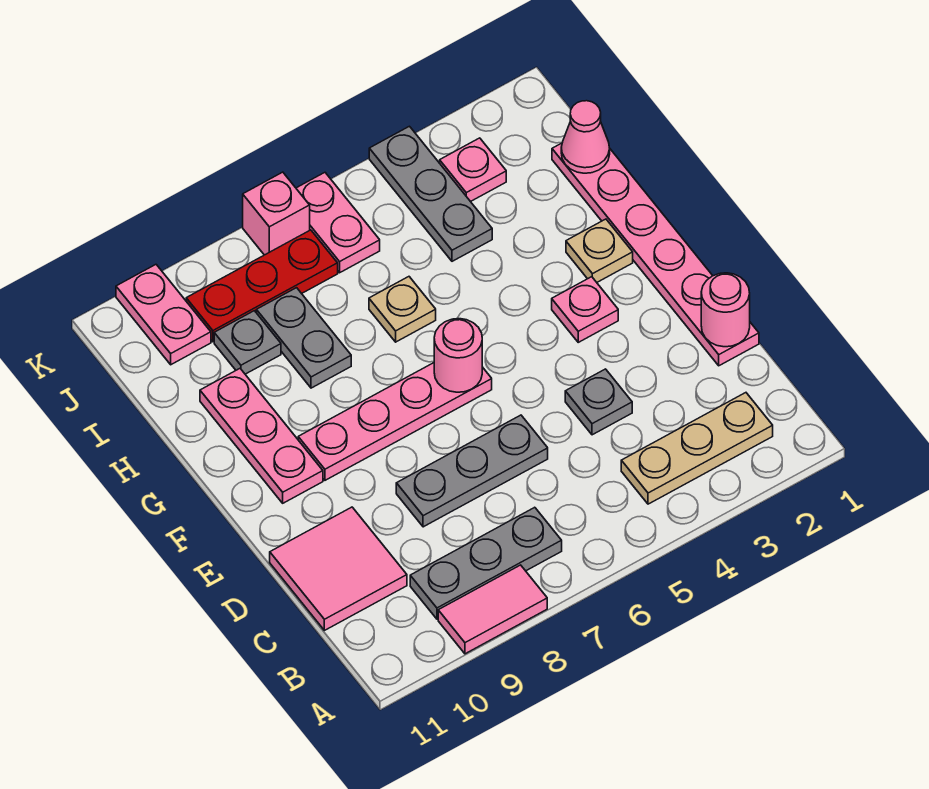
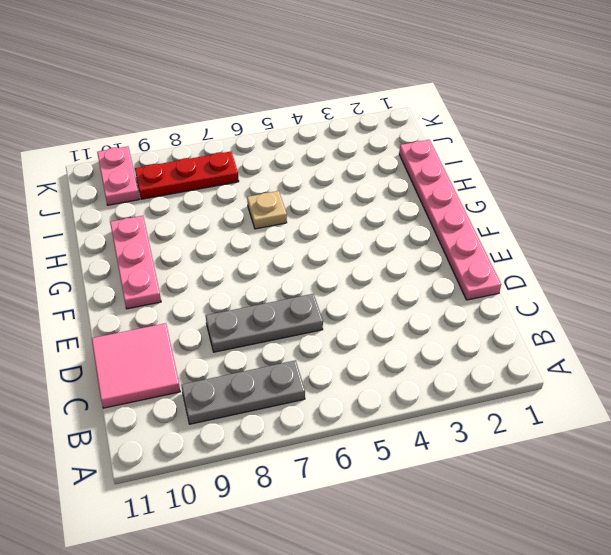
none -> pink tile A8:A9 level 1
none -> tan plate B2:B4 level 1
none -> grey plate D4 level 1

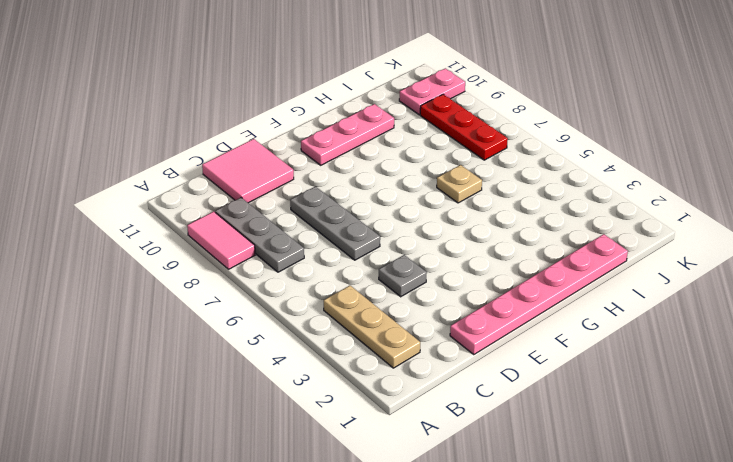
none -> pink plate F3 level 1
none -> pink plate F6:F9 level 1
none -> tan plate G2 level 1

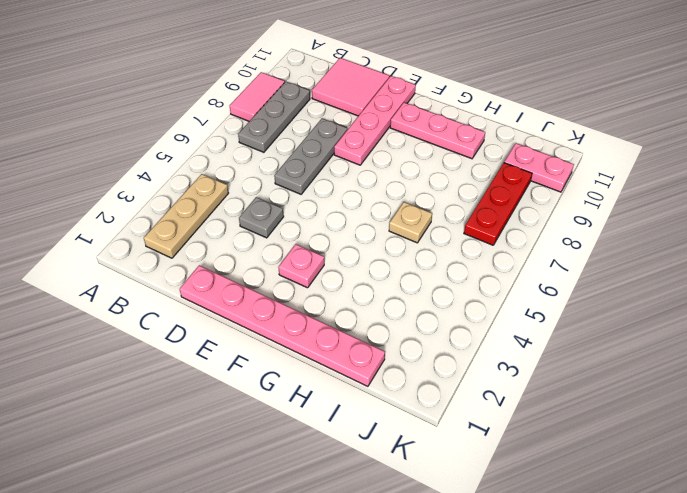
pink plate E8:E11 level 1 -> pink plate F6:F9 level 1
none -> tan plate G2 level 1
none -> grey plate H8:I8 level 1
none -> grey plate I4:K4 level 1

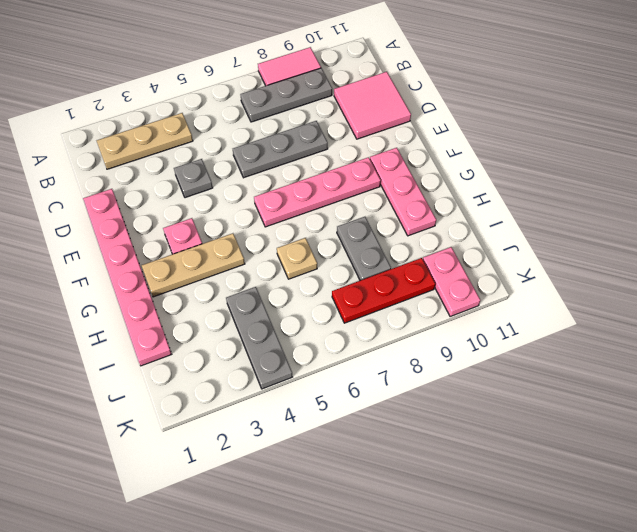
tan plate G2:G4 level 1 -> tan plate G2 level 1
none -> grey plate I9 level 1
none -> pink plate J3 level 1
none -> pink plate J6:K6 level 1

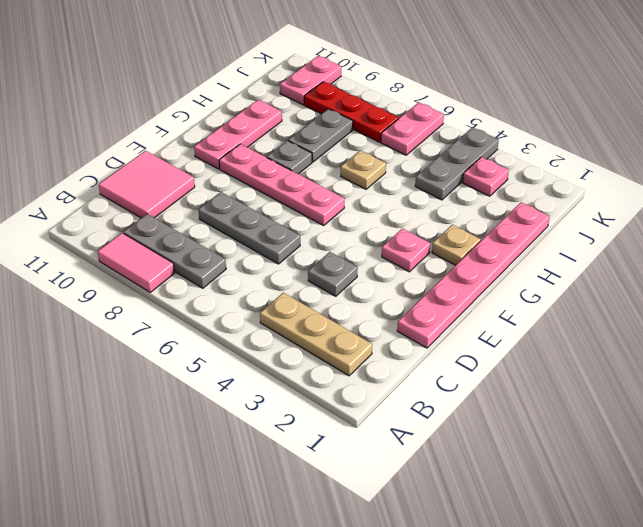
grey plate G8 level 1 -> grey plate I9 level 1
none -> pink brick K7 level 1
none -> pink round brick D1 level 2
none -> pink round brick F6 level 2

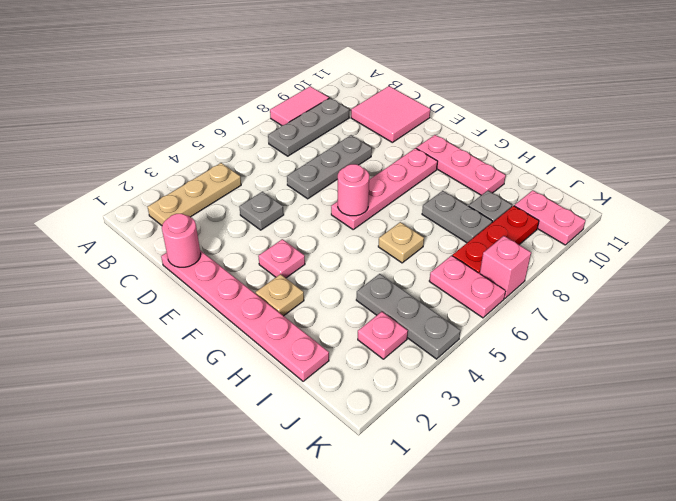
none -> pink cone I1 level 2

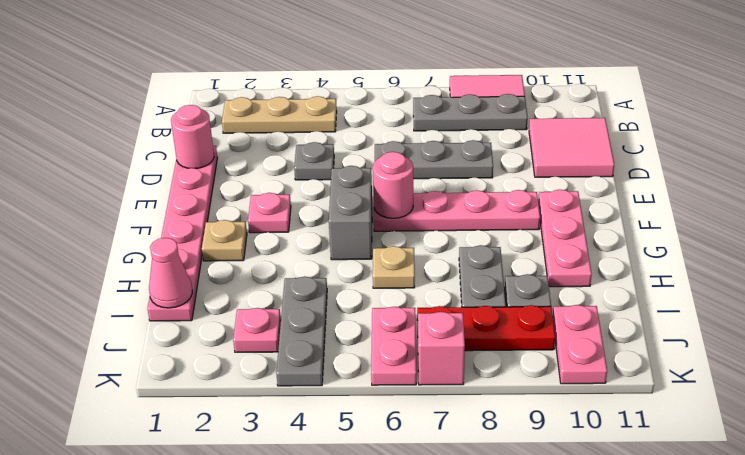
grey brick F5:G5 level 1 -> none

